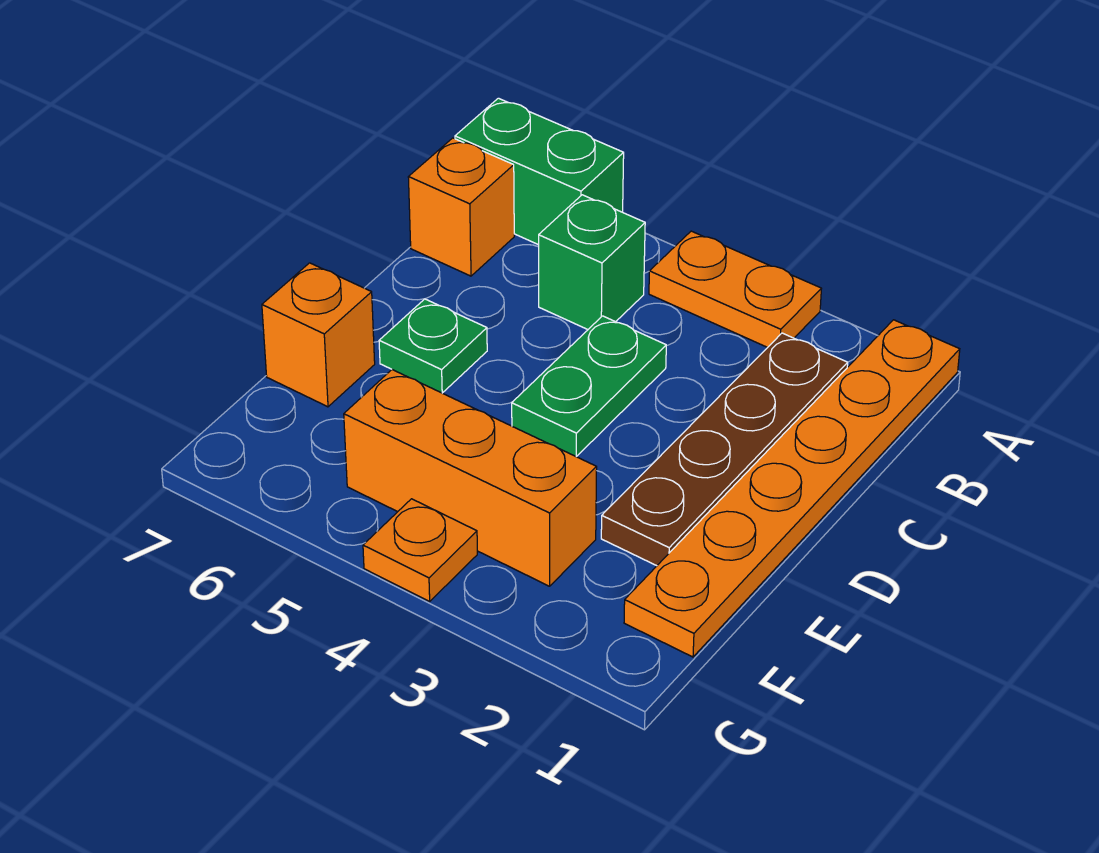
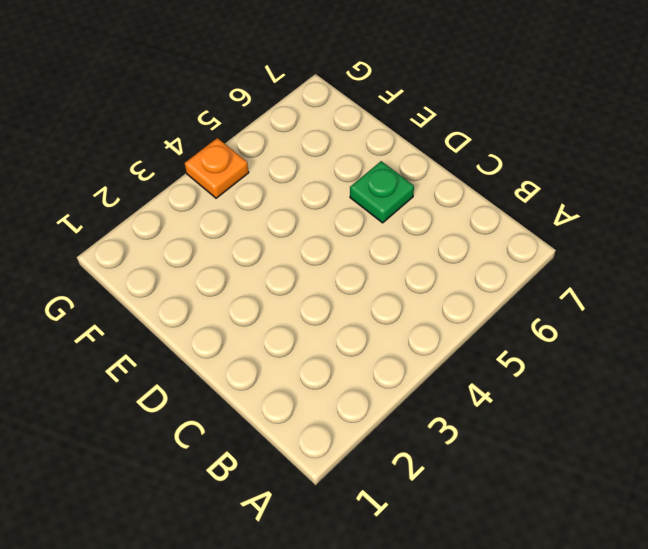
none -> orange plate A1:F1 level 1
none -> orange plate A3:A4 level 1

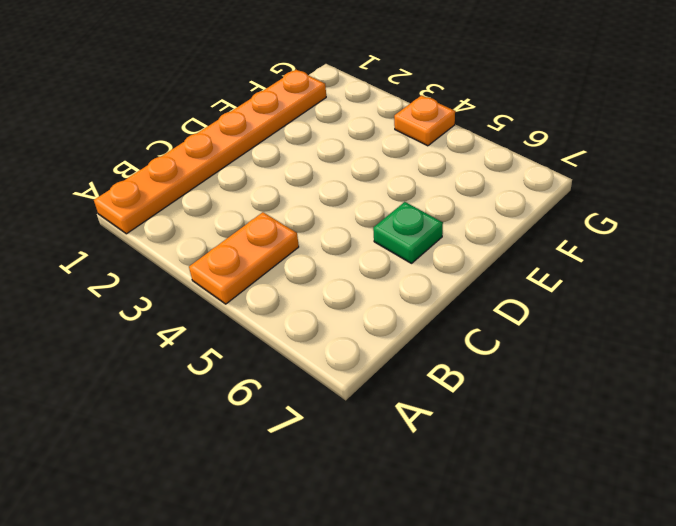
orange plate A4:B4 level 1 -> orange plate A3:A4 level 1
none -> green brick A6:A7 level 1
none -> brown plate B2:E2 level 1

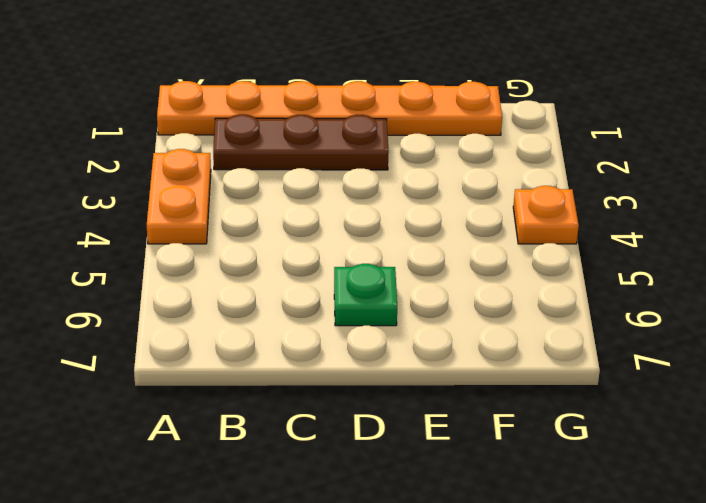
brown plate B2:D2 level 1 -> brown plate B2:E2 level 1
none -> green brick A6:A7 level 1
none -> green brick B5 level 1

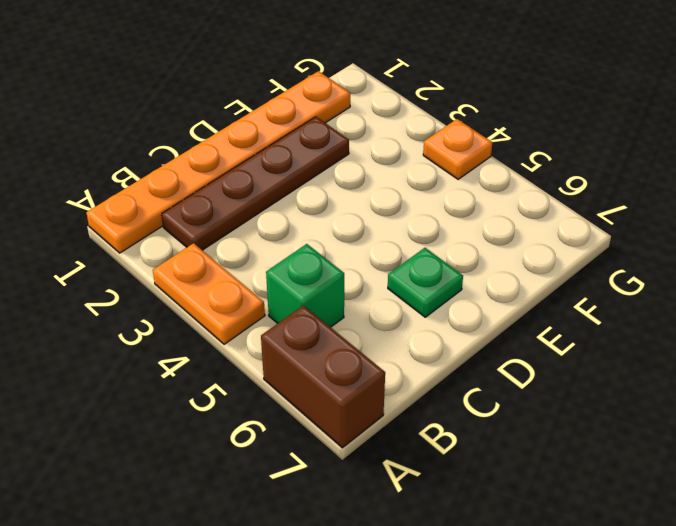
brown brick A6:A7 level 1 -> green brick A6:A7 level 1
none -> orange brick B7 level 1
none -> green plate C4:D4 level 1

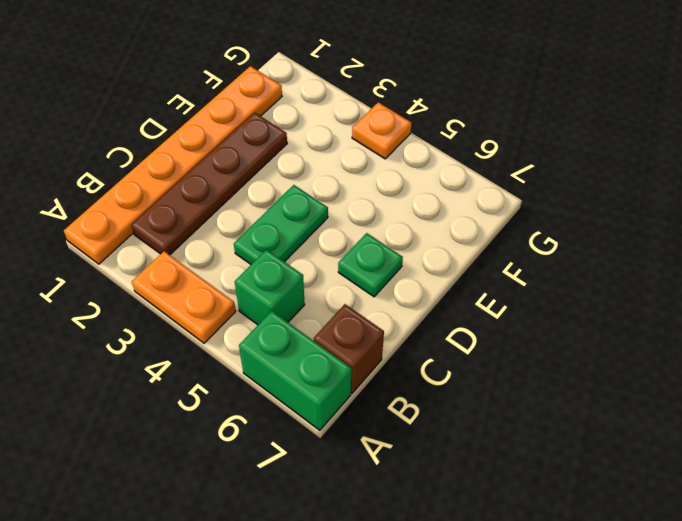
brown brick B7 level 1 -> orange brick B7 level 1
none -> orange brick E7 level 1
none -> orange brick F3:F5 level 1

